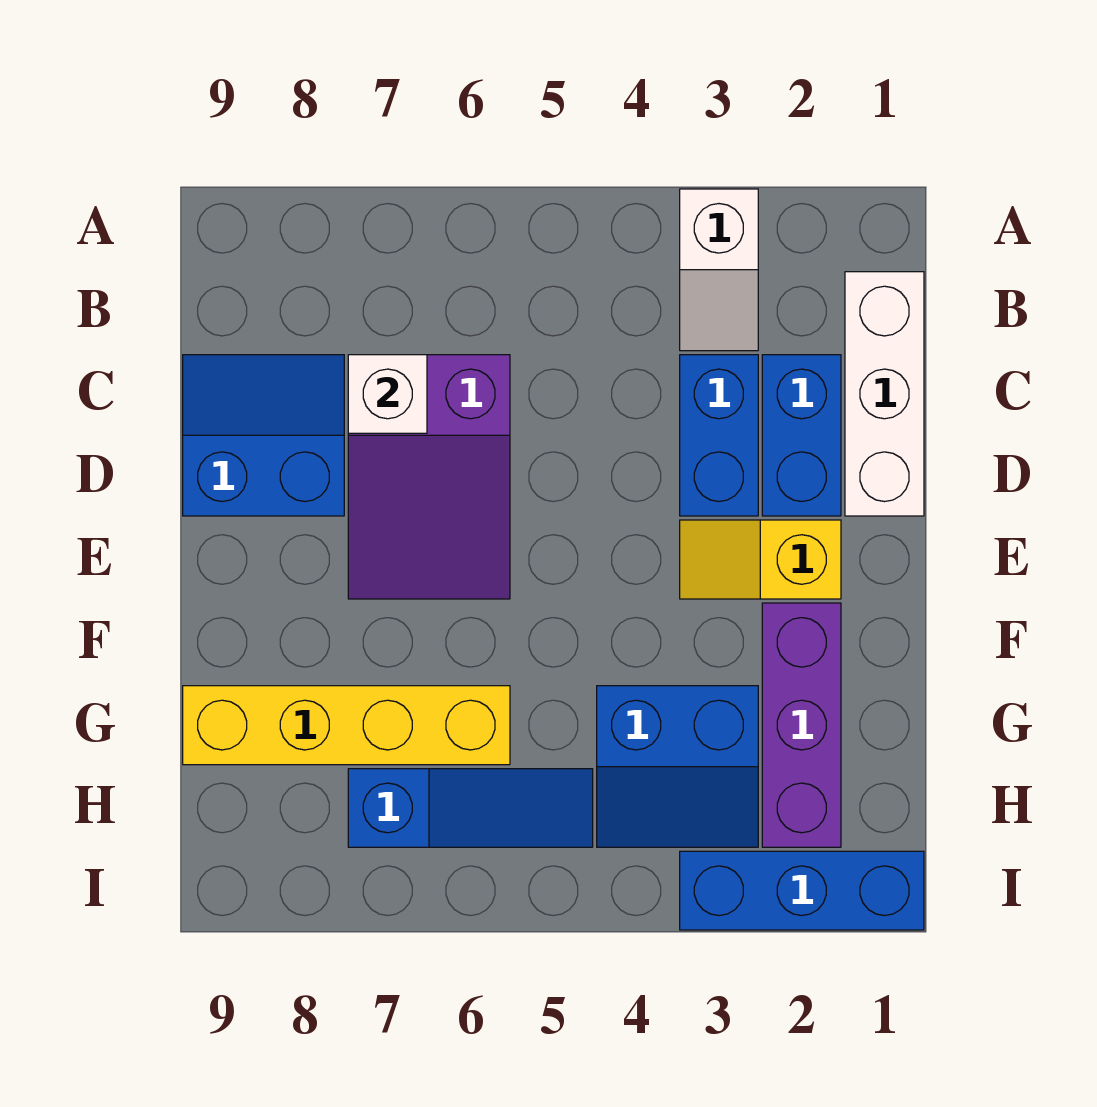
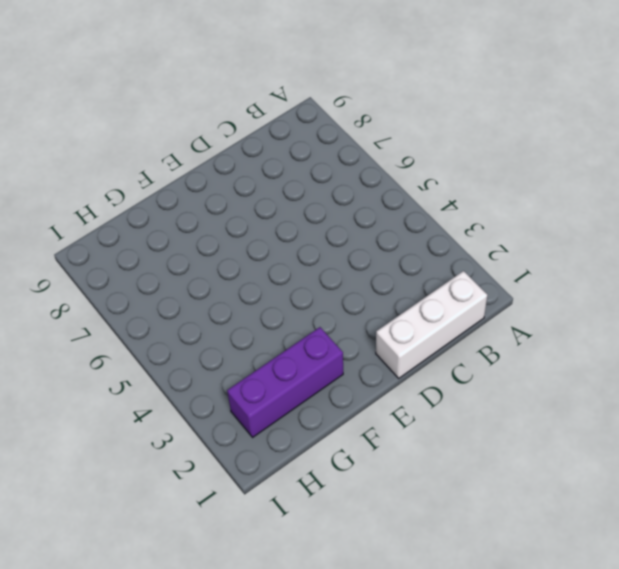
none -> white slope A3:B3 level 1 top A
none -> blue brick C2:D2 level 1
none -> blue brick C3:D3 level 1

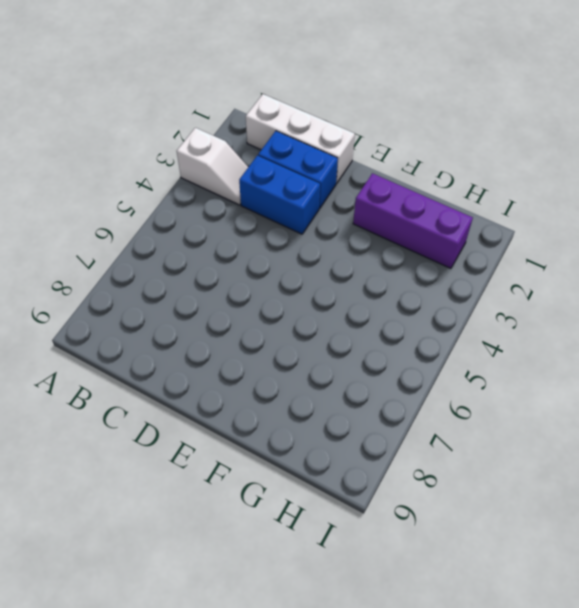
none -> purple slope C6:E7 level 1 top C
none -> blue slope C8:D9 level 1 top D
none -> yellow slope E2:E3 level 1 top 2

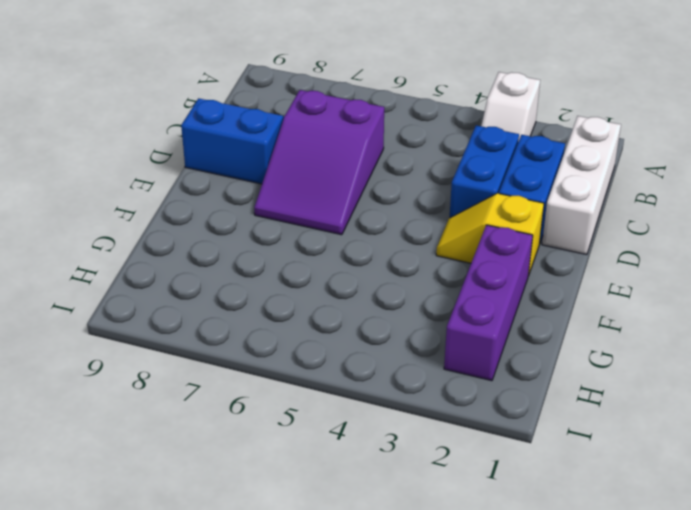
none -> blue slope G3:H4 level 1 top G
none -> yellow brick G6:G9 level 1
none -> blue slope H5:H7 level 1 top 7

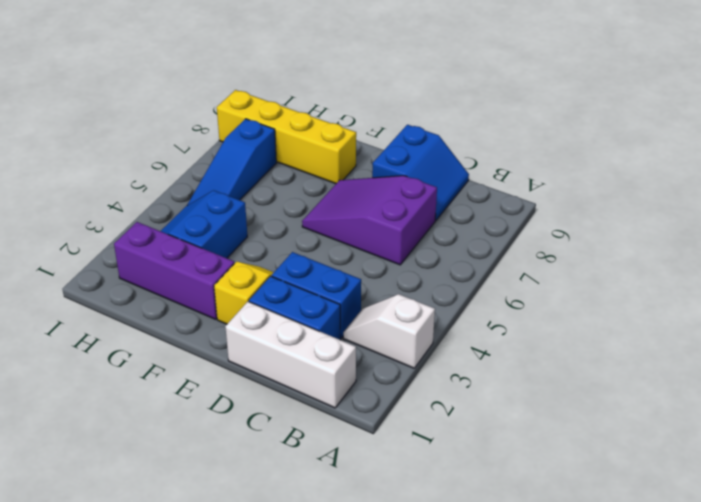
yellow brick F8:I8 level 1 -> yellow brick G6:G9 level 1
none -> blue brick I1:I3 level 1
none -> white brick C7 level 2

